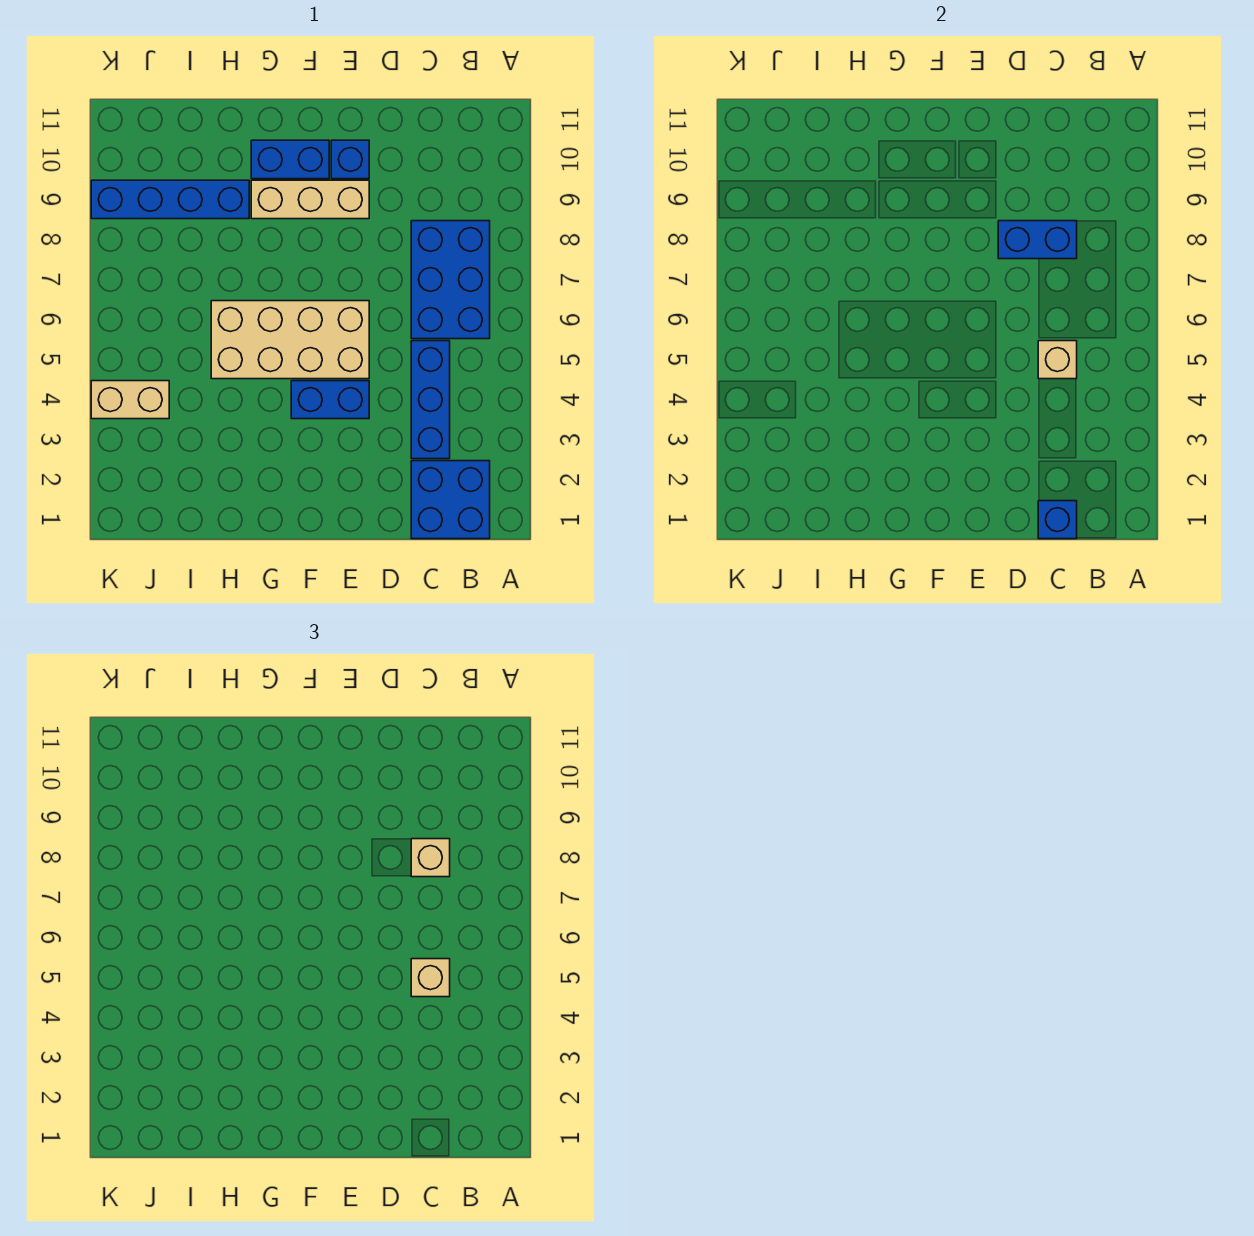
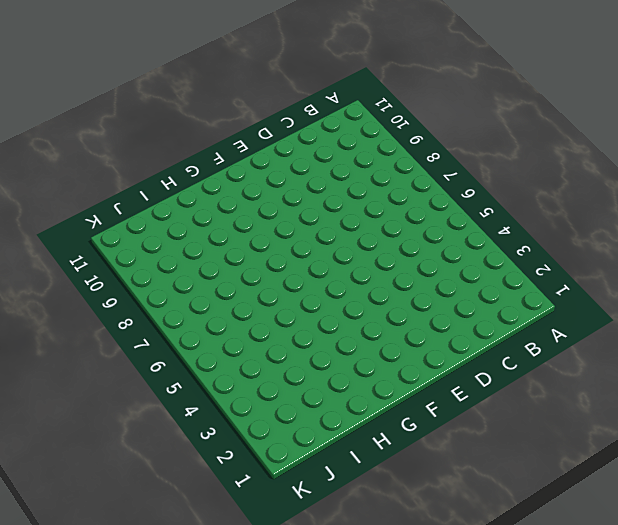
none -> blue brick B1:C2 level 1
none -> blue brick B6:C8 level 1
none -> blue brick C3:C5 level 1

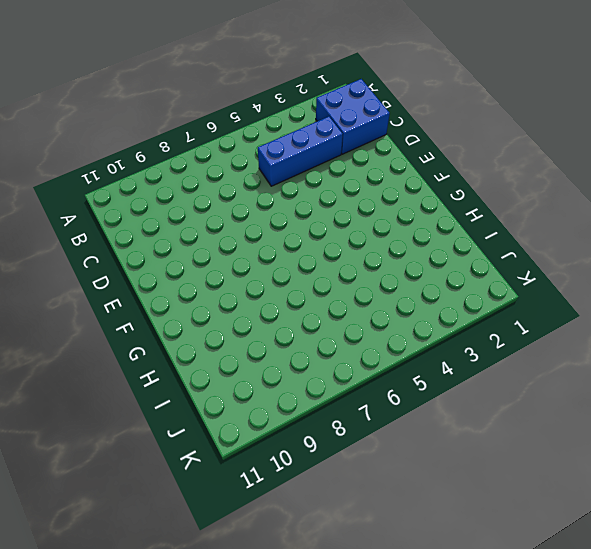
none -> blue brick B6:C8 level 1
none -> blue brick E4:F4 level 1
none -> tan brick E5:H6 level 1

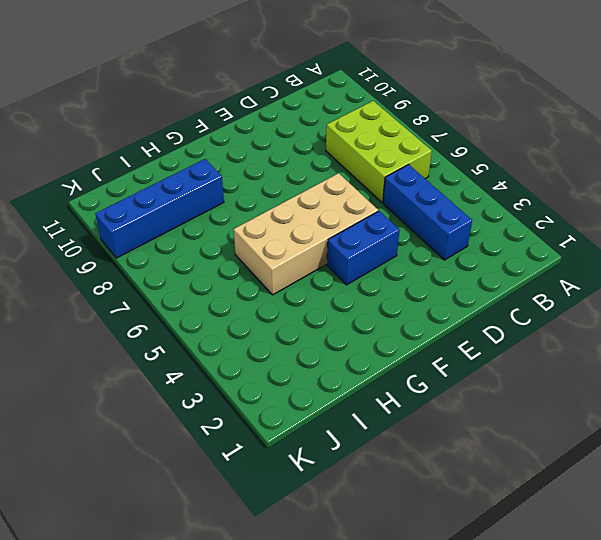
lime brick B6:C8 level 1 -> blue brick B6:C8 level 1
none -> blue brick B1:C2 level 1
none -> tan brick E9:G9 level 1
none -> blue brick E10 level 1

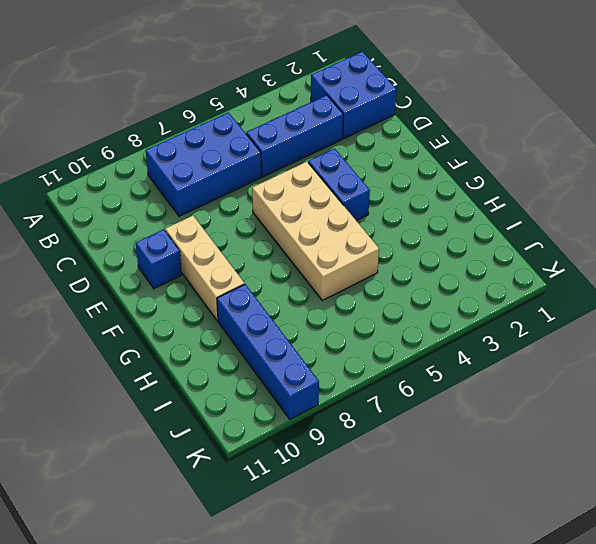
none -> blue brick F10:G10 level 1
none -> tan brick J4:K4 level 1
none -> blue brick C1 level 2

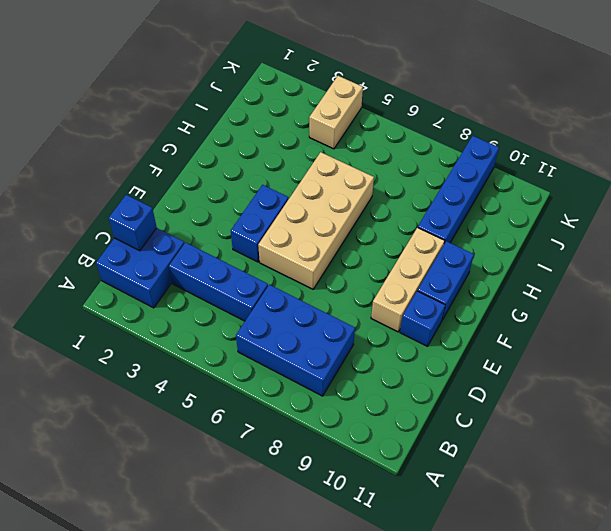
none -> tan brick C5 level 2
none -> blue brick C8:D8 level 2
none -> tan brick C5 level 3

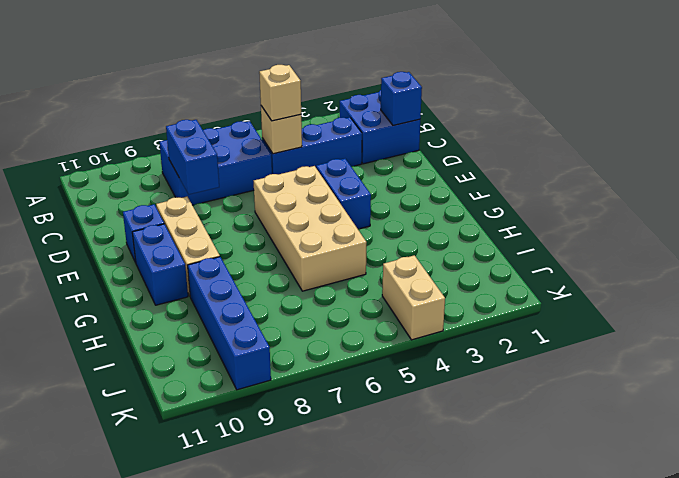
none -> tan brick C8 level 3

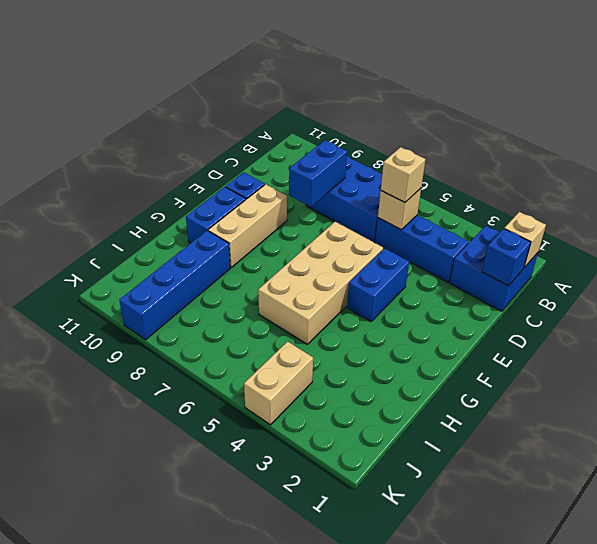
tan brick B1 level 2 -> tan brick C8 level 3

